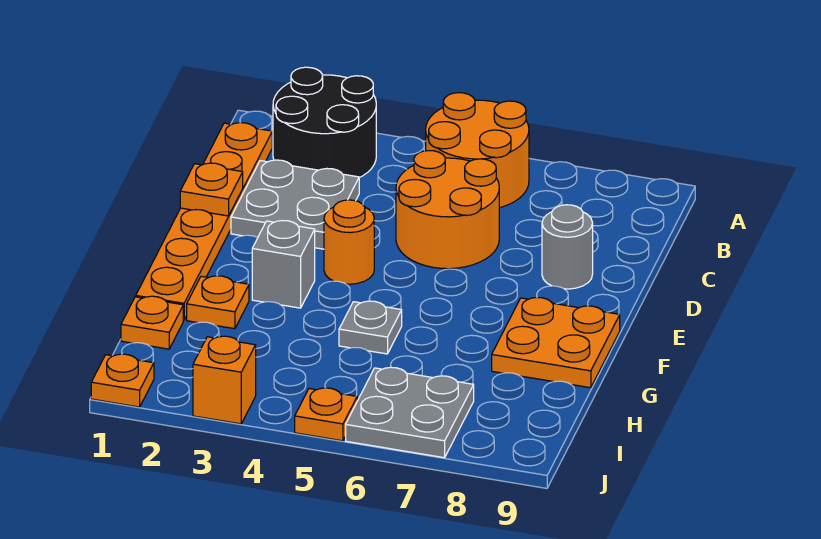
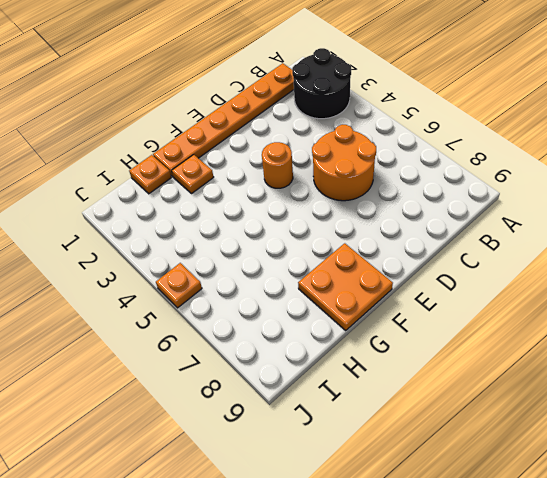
none -> orange round brick A5:B6 level 1
none -> grey plate C2:D3 level 1
none -> grey round brick D8 level 1

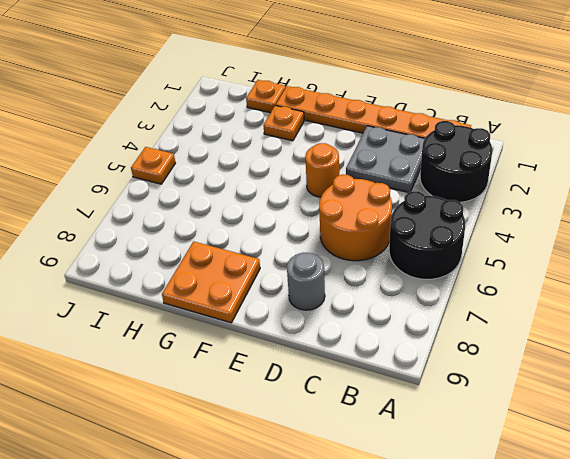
black round brick A5:B6 level 1 -> orange round brick A5:B6 level 1
none -> grey brick F3 level 1
none -> grey plate G5 level 1
none -> grey plate I6:J7 level 1

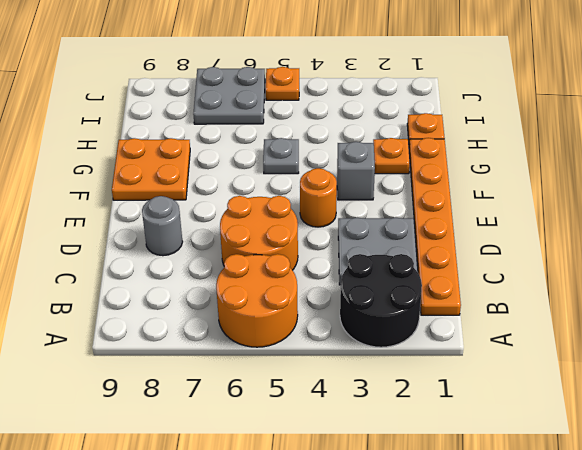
none -> orange plate J1 level 1
none -> orange brick J3 level 1
none -> orange plate D1 level 2

